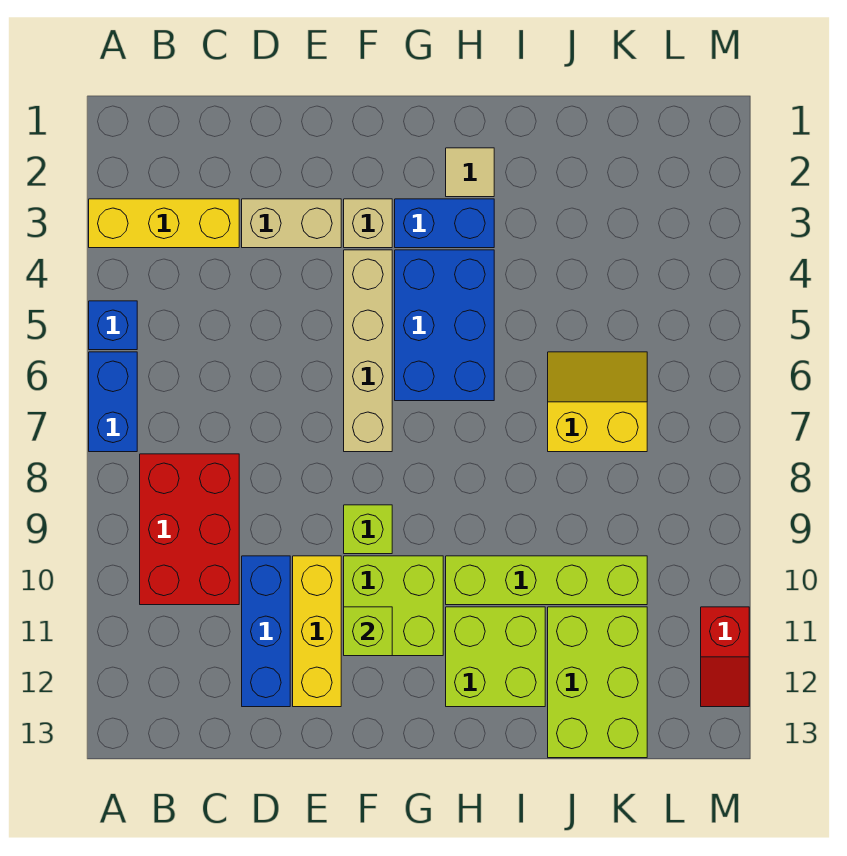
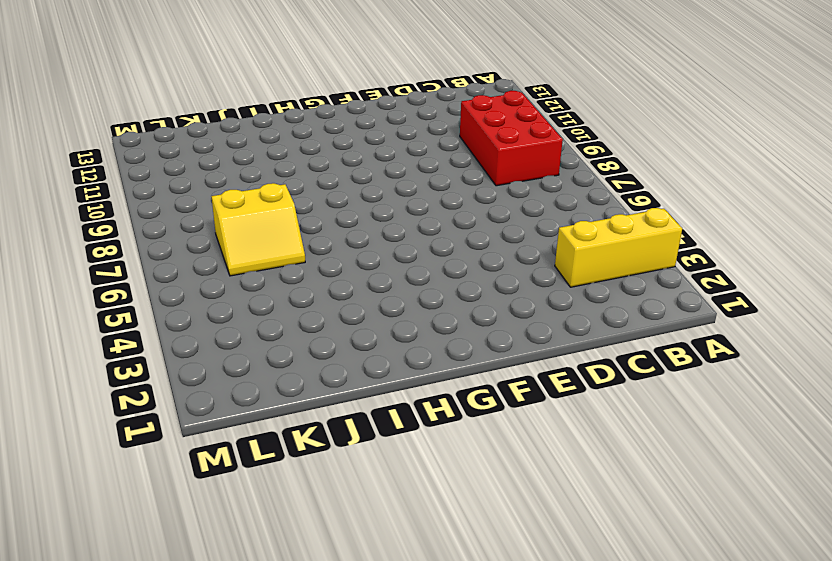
none -> blue brick A5 level 1
none -> blue brick A6:A7 level 1
none -> tan brick D3:E3 level 1

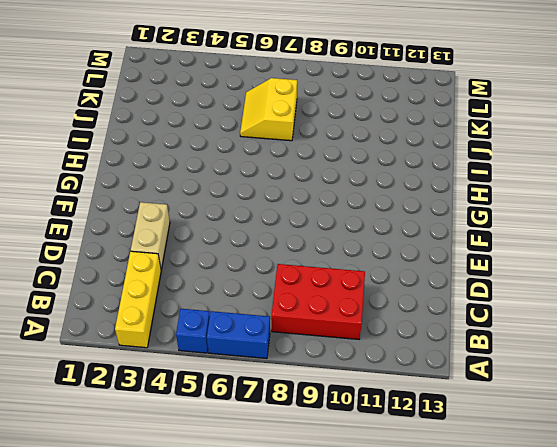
none -> blue brick D10:D12 level 1
none -> yellow brick E10:E12 level 1
none -> tan brick F3 level 1

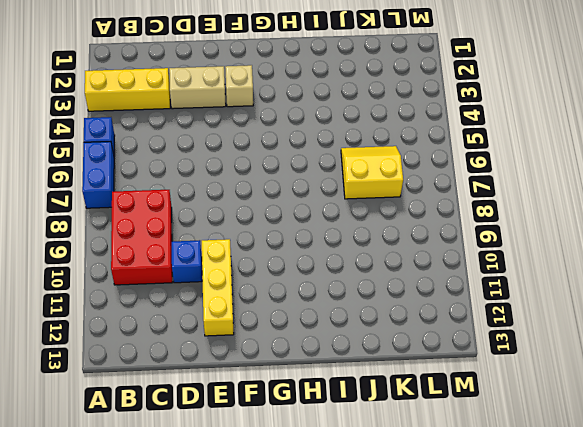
blue brick D10 level 1 -> blue brick D10:D12 level 1
none -> tan brick F4:F7 level 1
none -> lime brick F9 level 1
none -> lime brick F10:G11 level 1

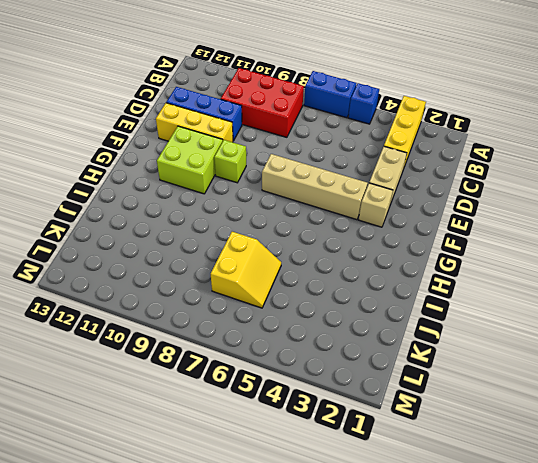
none -> blue brick G3:H3 level 1
none -> blue brick G4:H6 level 1
none -> tan tile H2 level 1

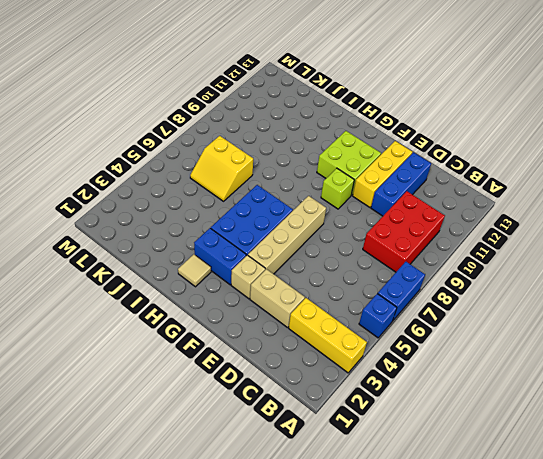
none -> lime brick H10:K10 level 1
none -> lime brick H11:I12 level 1
none -> lime brick J11:K13 level 1

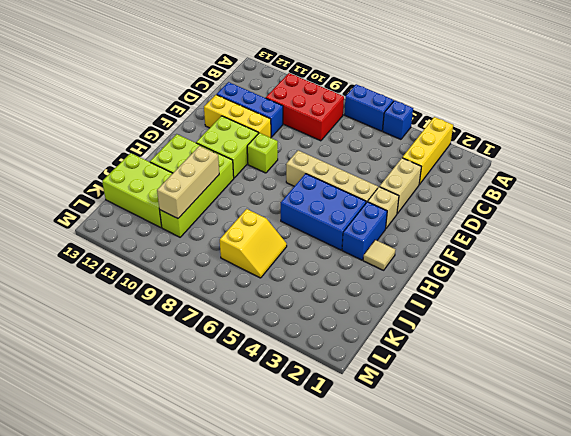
tan brick I10:K10 level 2 -> none
none -> red slope M11:M12 level 1 top 11
none -> lime brick F11 level 2

